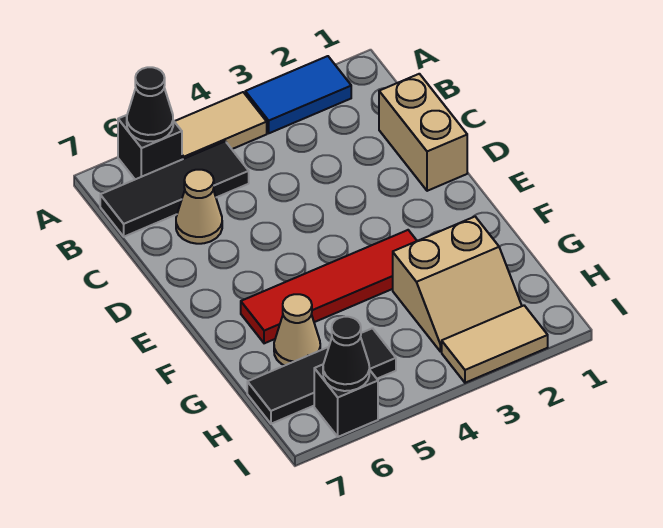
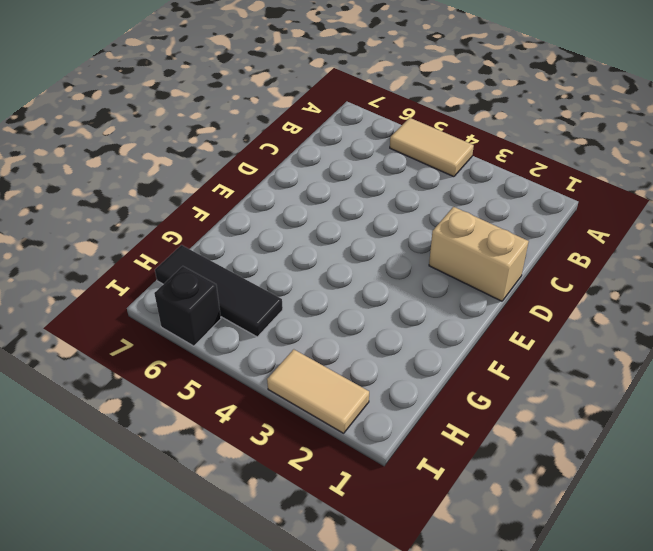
tan brick D1:D2 level 1 -> tan brick C1:D1 level 1
none -> blue tile A2:A3 level 1
none -> black brick A6 level 1
none -> black tile B5:B7 level 1

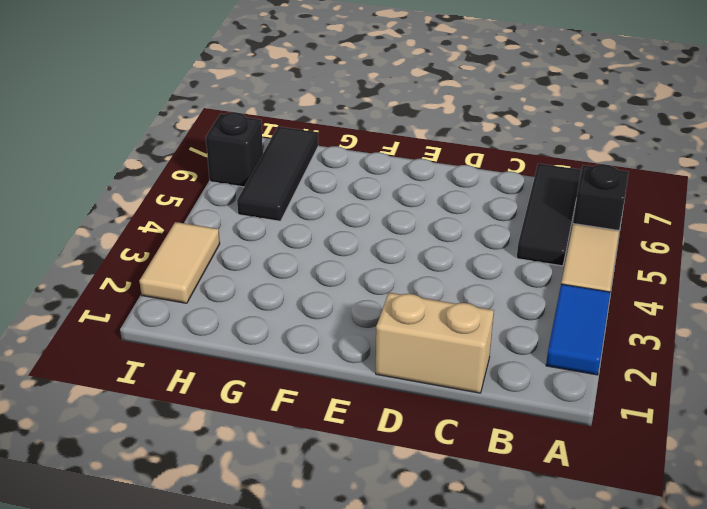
none -> tan cone C6 level 1
none -> red tile F3:F6 level 1
none -> tan slope G2:H3 level 1 top G

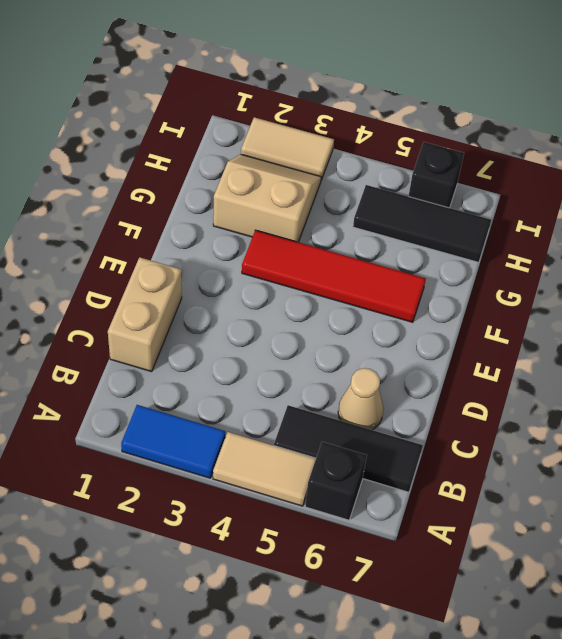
none -> tan cone G6 level 1
none -> black cone A6 level 2
none -> black cone I6 level 2

